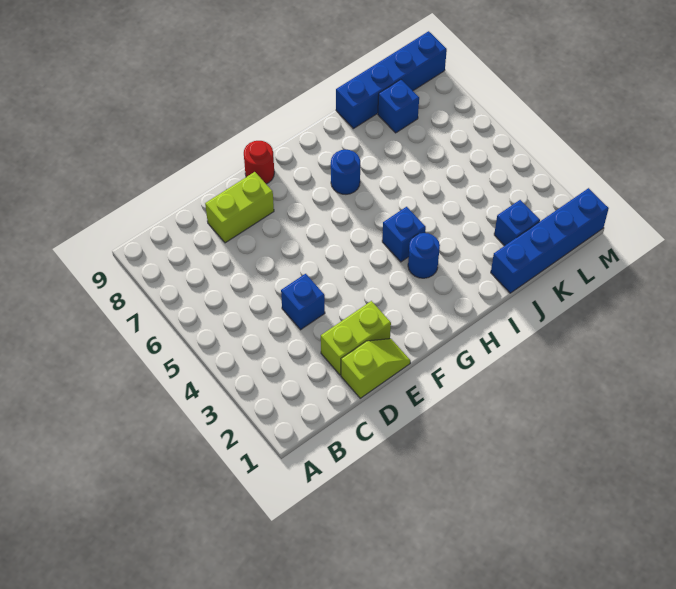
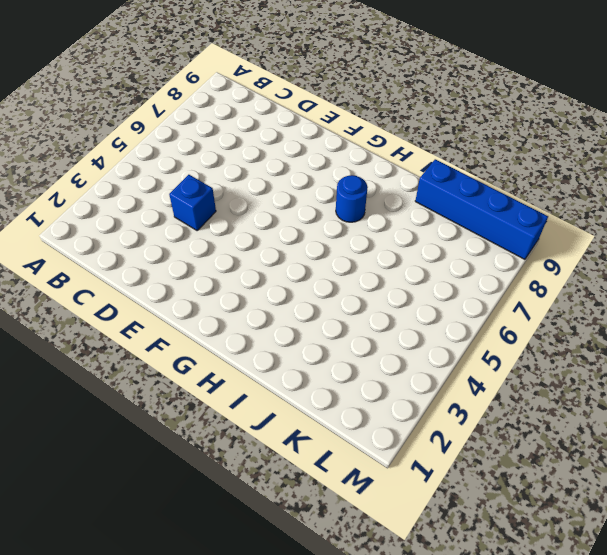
none -> lime slope D1:E1 level 1 top D
none -> lime brick D2:E2 level 1
none -> lime brick D8:E8 level 1

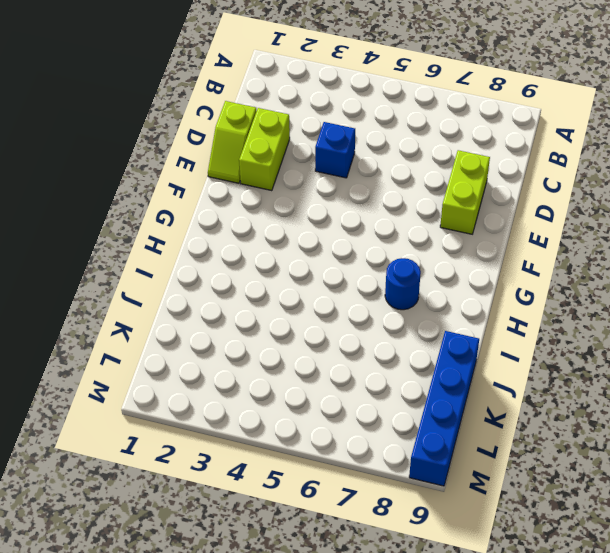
none -> red round brick F9 level 1
none -> blue round brick H3 level 1
none -> blue brick H4 level 1

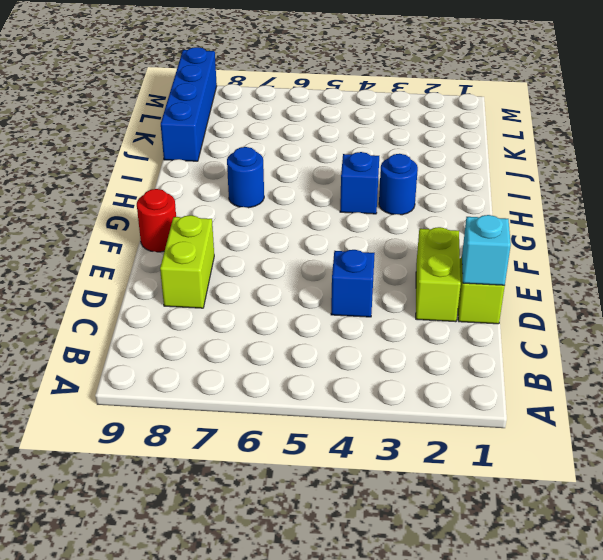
cyan brick D1 level 2 -> none
none -> blue brick J1:M1 level 1
none -> blue brick K2 level 1
none -> blue brick K8 level 1

